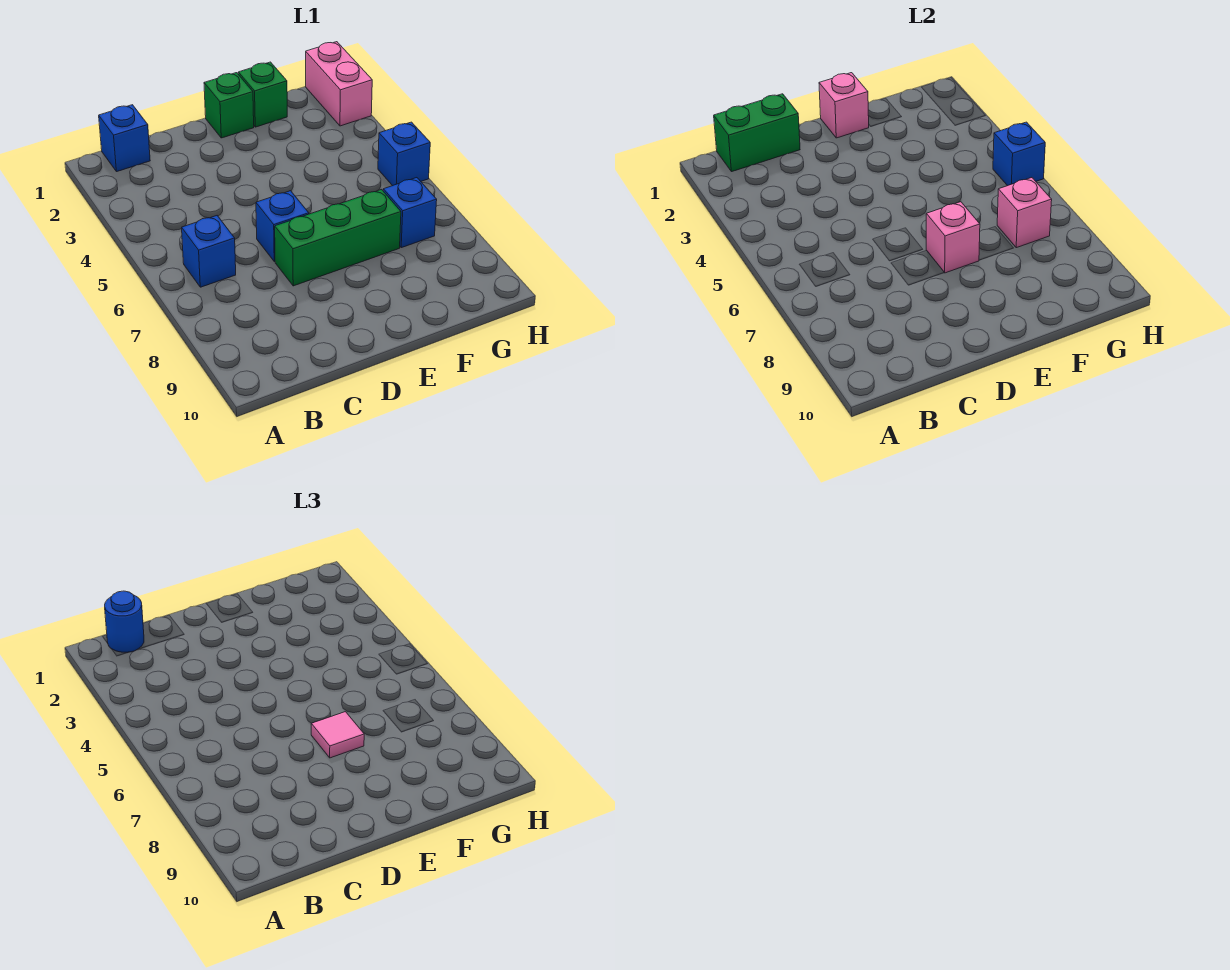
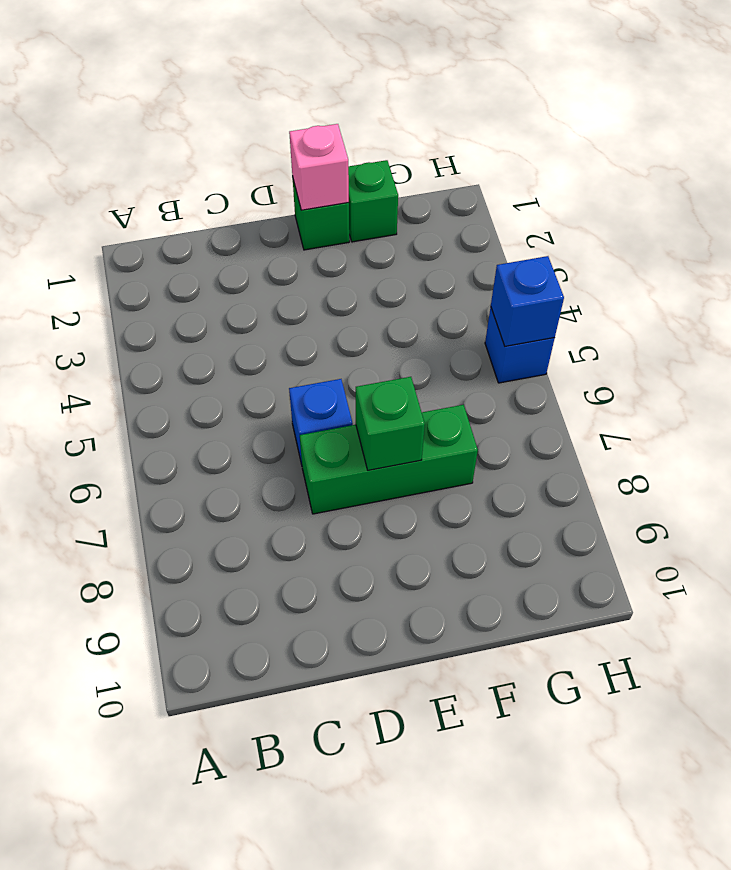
green brick E7 level 2 -> pink brick E7 level 2
none -> blue brick B1 level 1
none -> blue brick B6 level 1
none -> blue brick G7 level 1

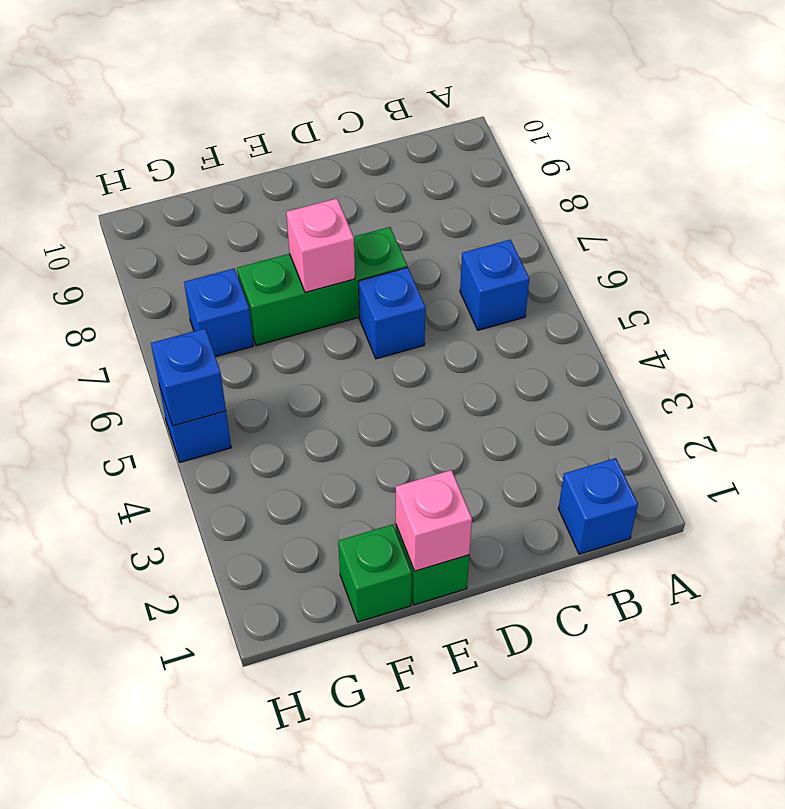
none -> pink brick H1:H2 level 1
none -> green brick B1:C1 level 2
none -> pink brick G7 level 2

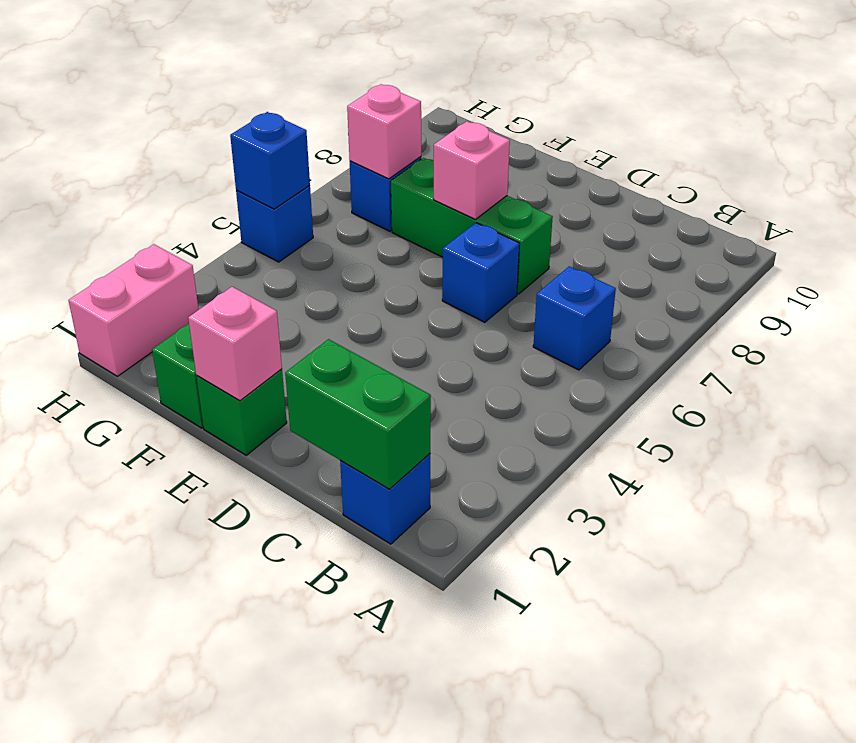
none -> blue round brick B1 level 3
none -> pink tile E7 level 3

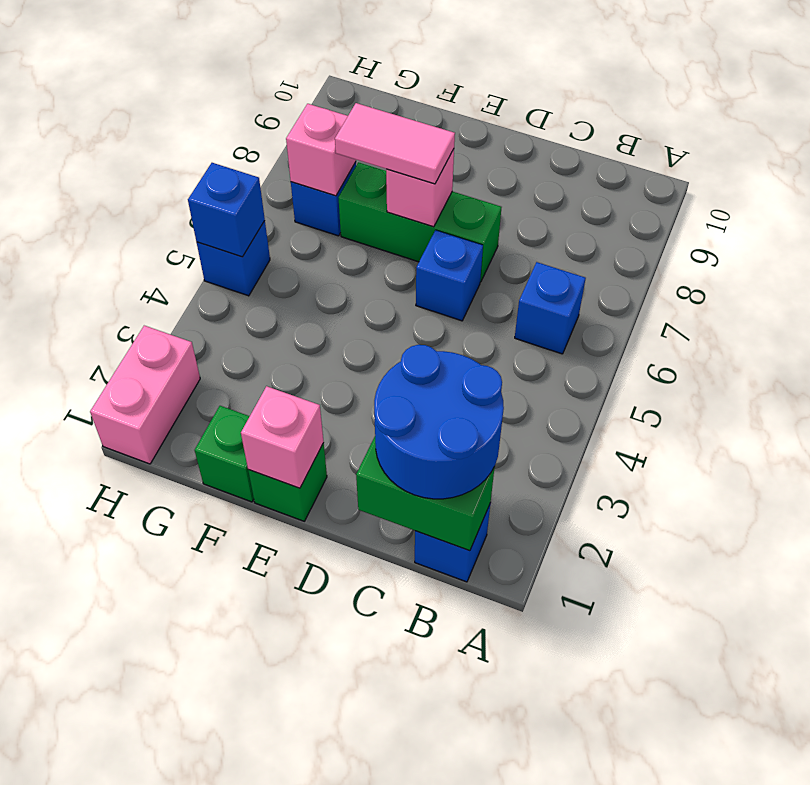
blue round brick B1:C2 level 3 -> blue round brick B1 level 3
pink tile E7:F7 level 3 -> pink tile E7 level 3

